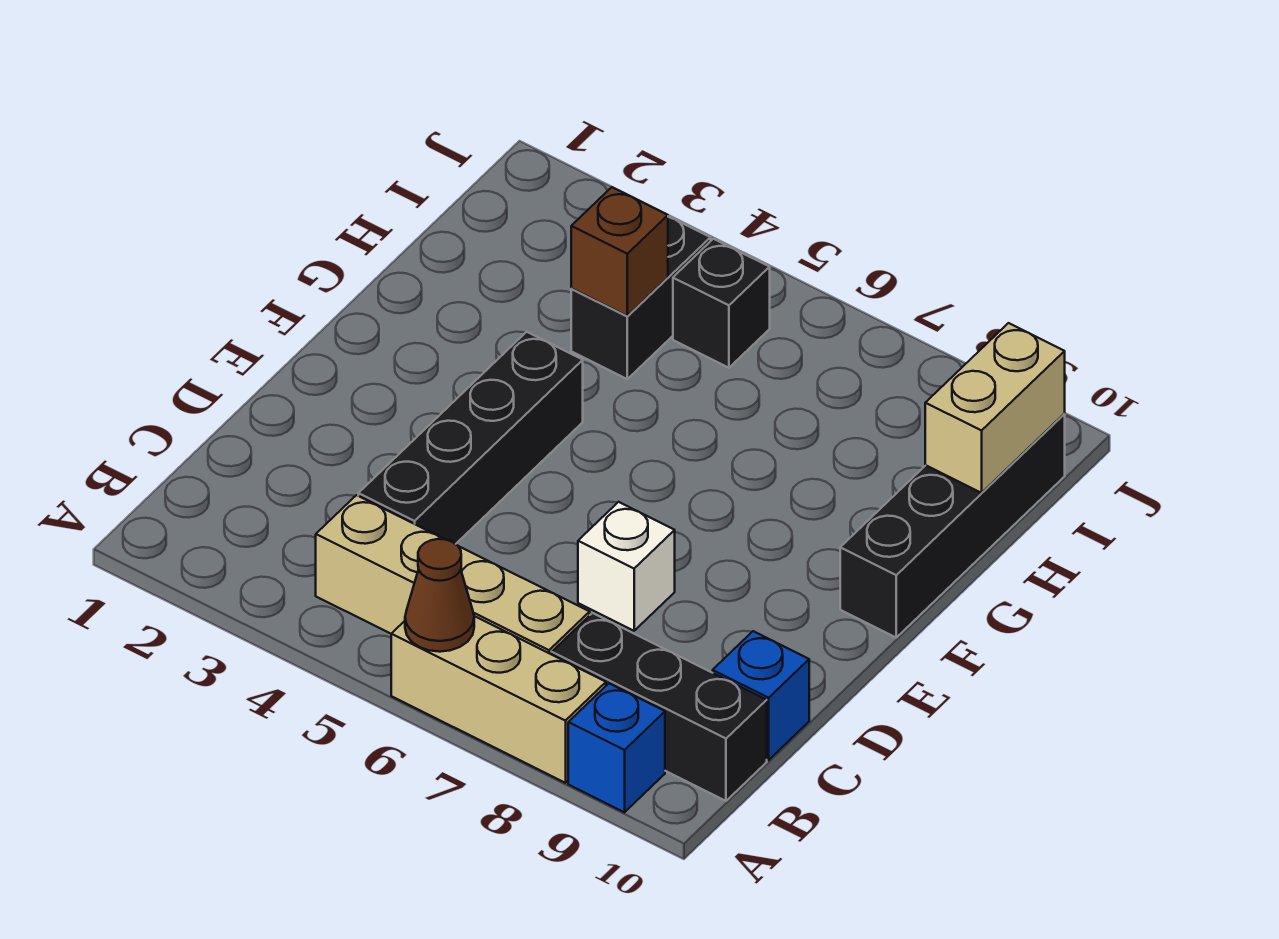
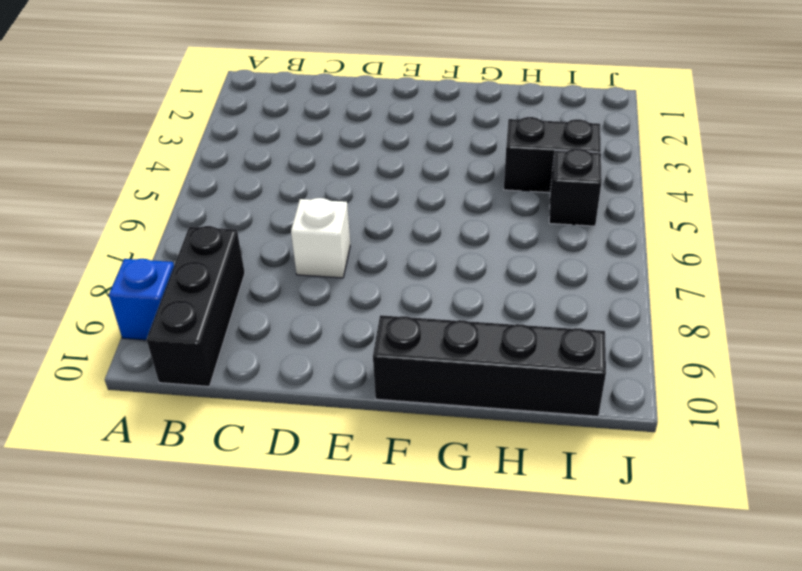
none -> tan brick A6:A8 level 1
none -> tan brick B4:B7 level 1
none -> black brick C4:F4 level 1

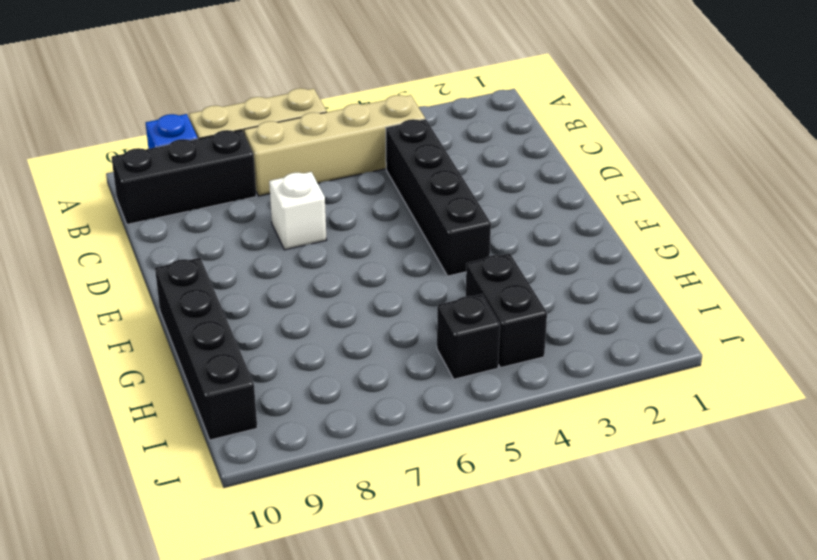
none -> blue brick C10 level 1
none -> brown cone A6 level 2
none -> brown brick H4 level 2

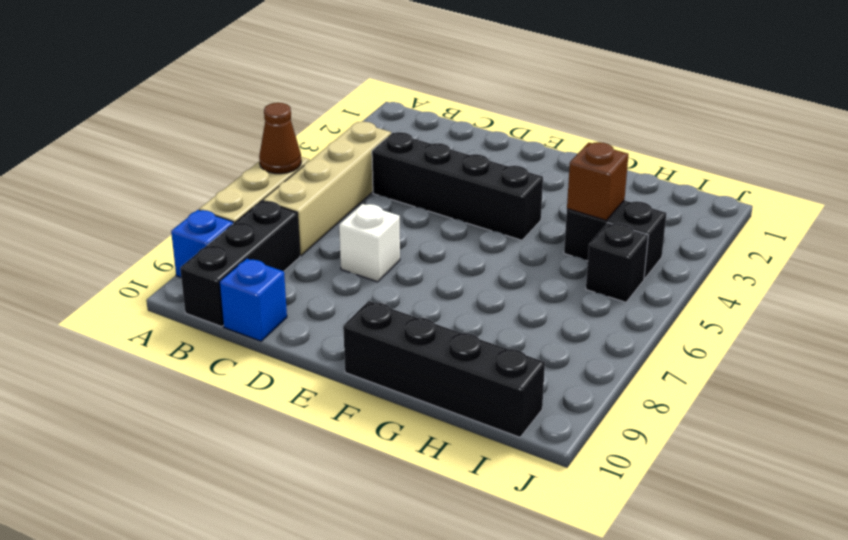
none -> tan brick H10:I10 level 2

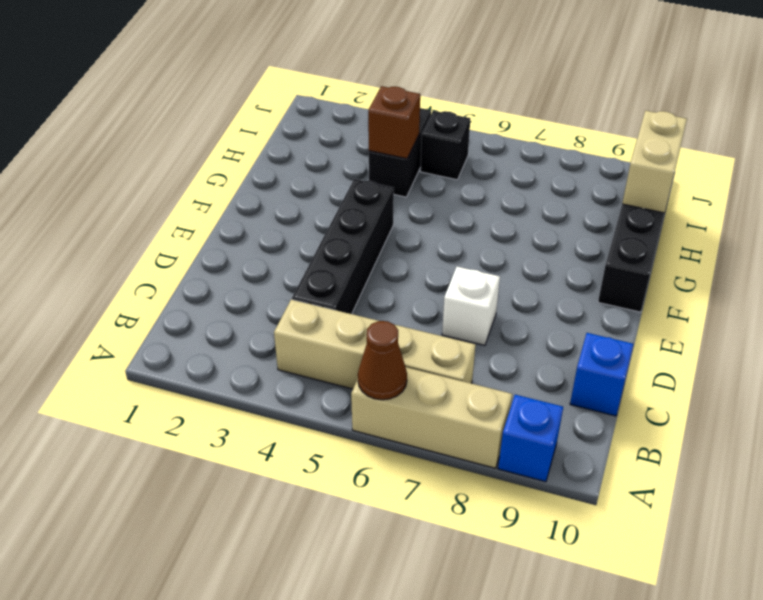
none -> black brick B8:B10 level 1

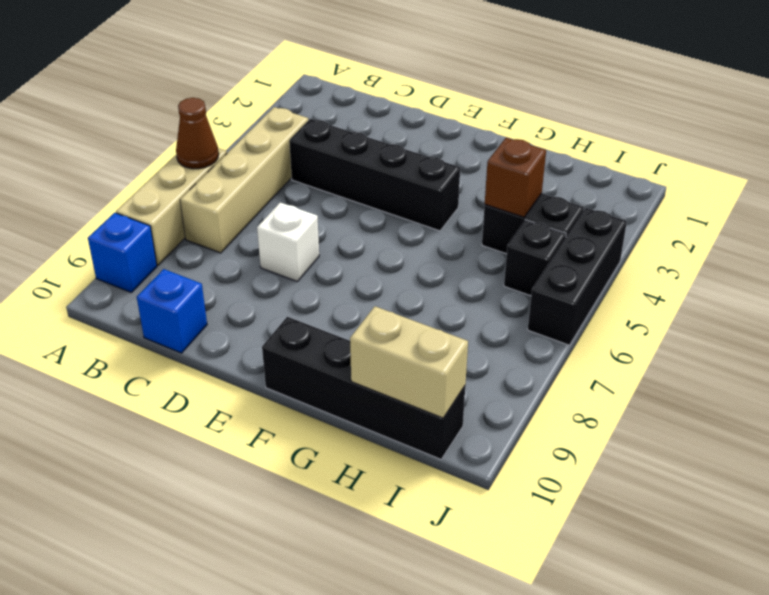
black brick J4:J6 level 1 -> black brick B8:B10 level 1

